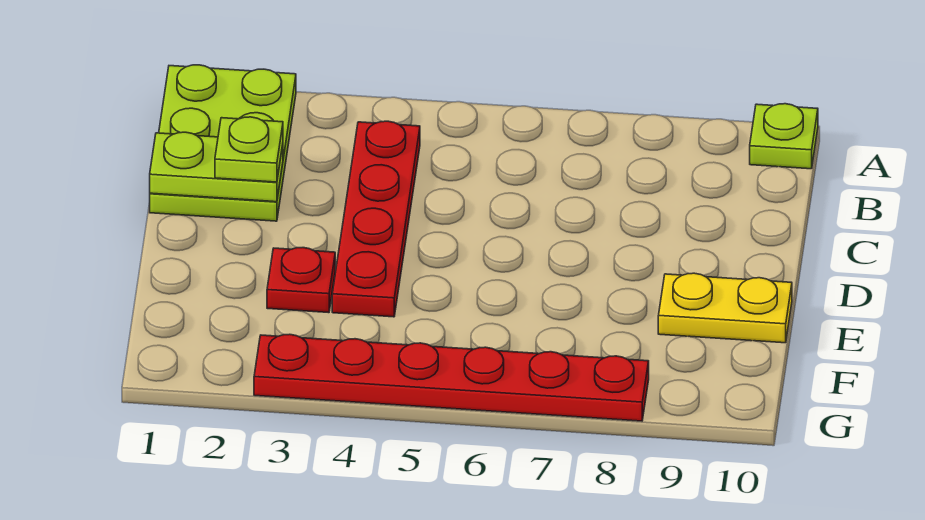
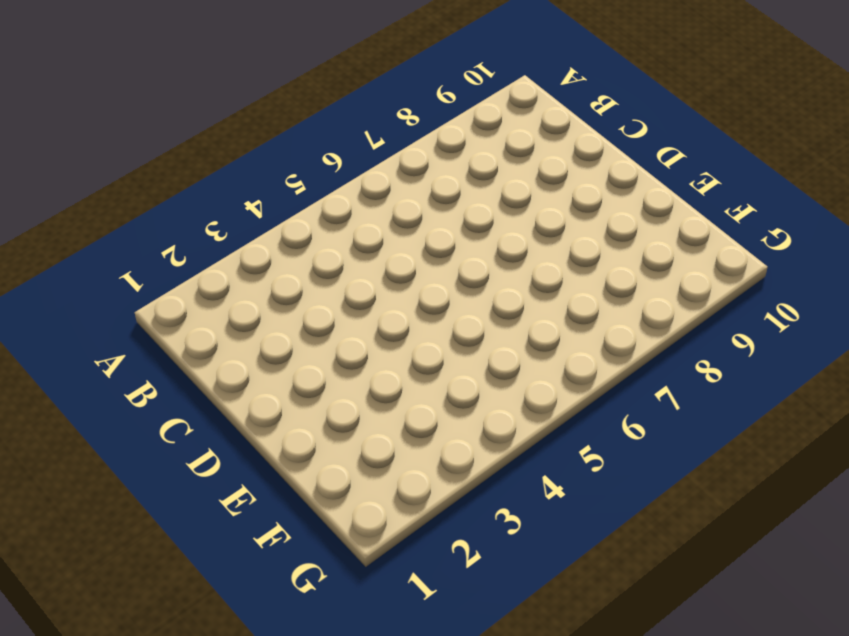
none -> lime plate A1:C2 level 1
none -> lime plate A10 level 1

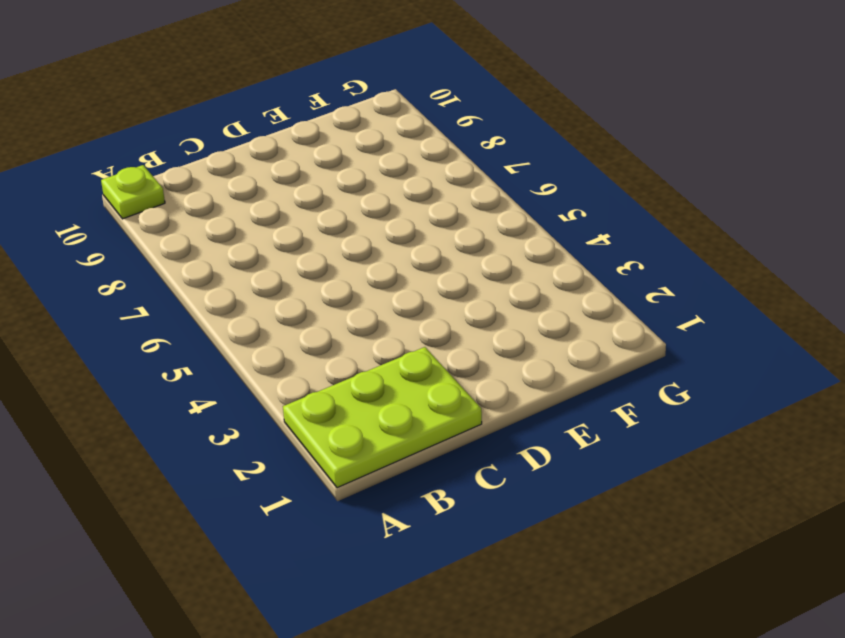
none -> red plate B4:E4 level 1
none -> red plate E3 level 1

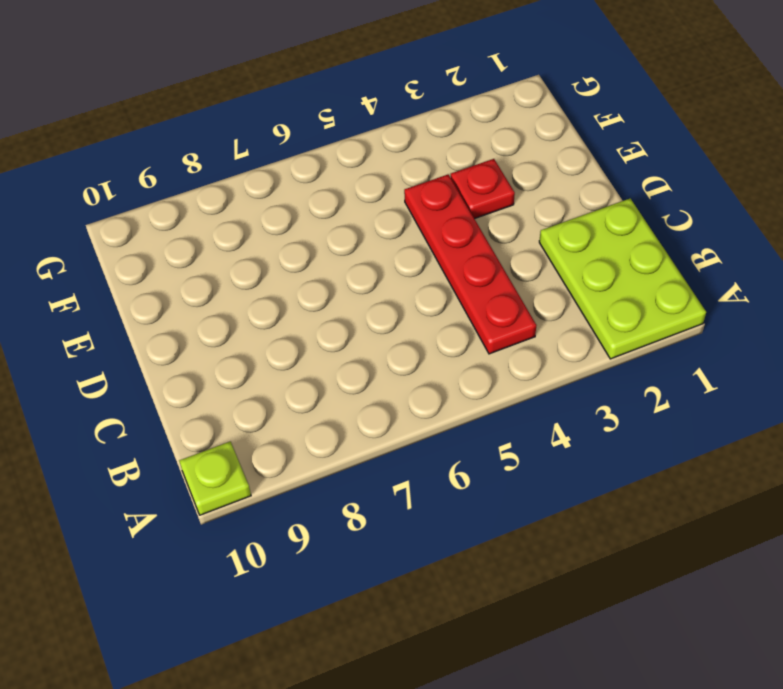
none -> yellow plate E9:E10 level 1
none -> red plate G3:G8 level 1

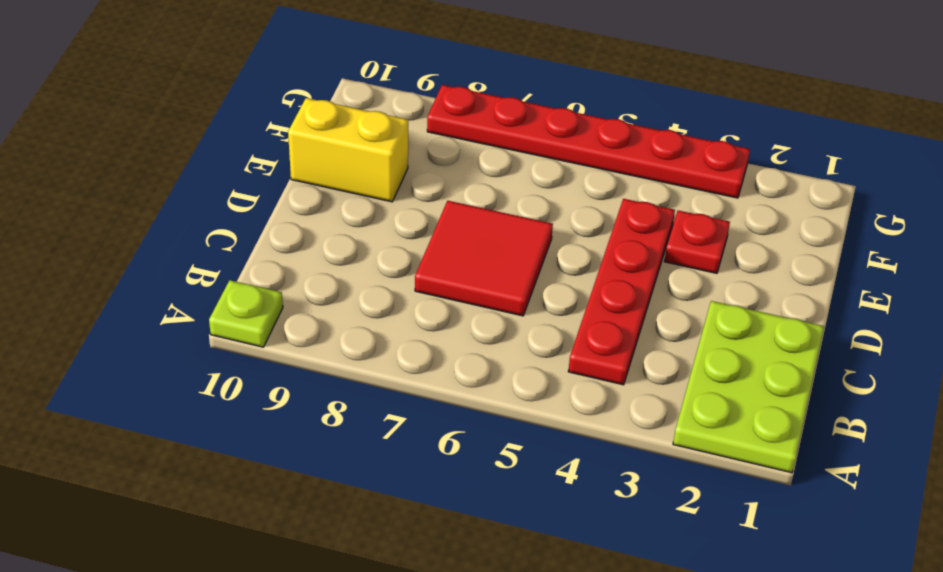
red tile C6:D7 level 1 -> none
yellow brick E9:E10 level 1 -> yellow plate E9:E10 level 1
none -> lime plate C1:C2 level 2
none -> lime plate C2 level 3

